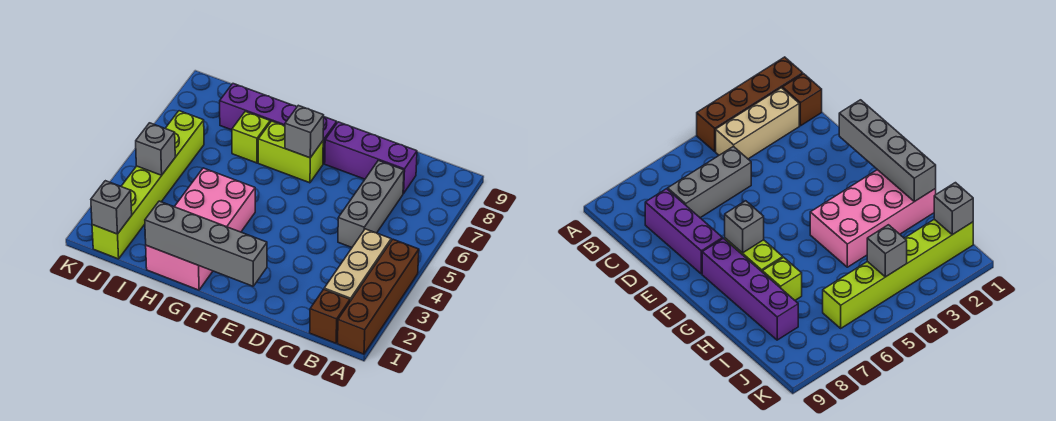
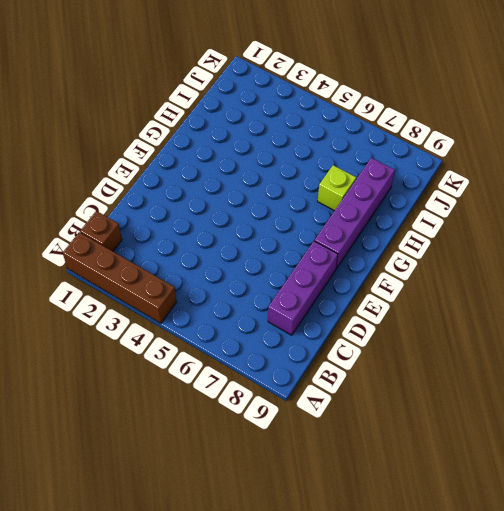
none -> tan brick B2:B4 level 1
none -> grey brick C5:C7 level 1
none -> lime brick F7:G7 level 1

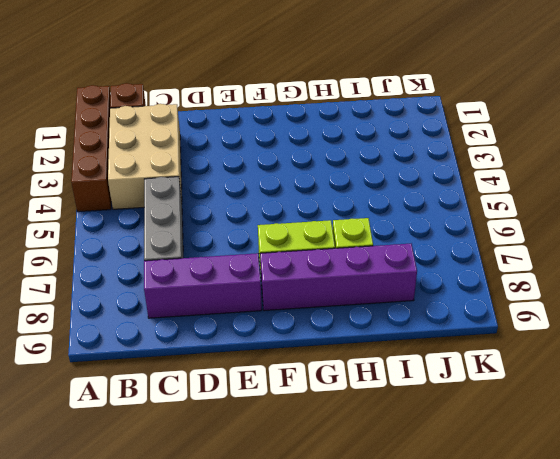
tan brick B2:C4 level 1 -> tan brick B2:B4 level 1
none -> pink brick G1:H4 level 1
none -> lime brick J1:J6 level 1
none -> grey brick E1:H1 level 2

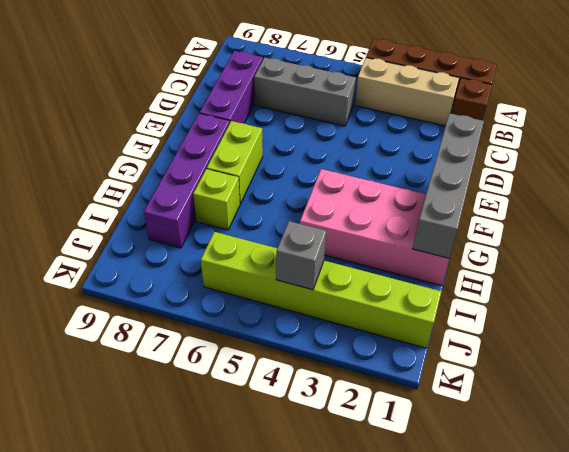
none -> grey brick F7 level 2
none -> grey brick J1 level 2

